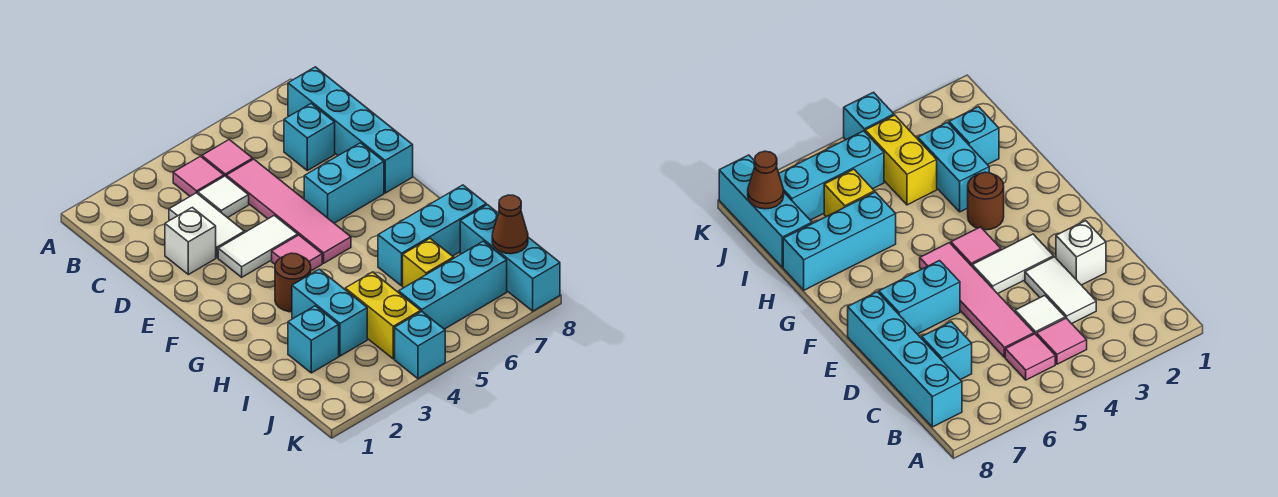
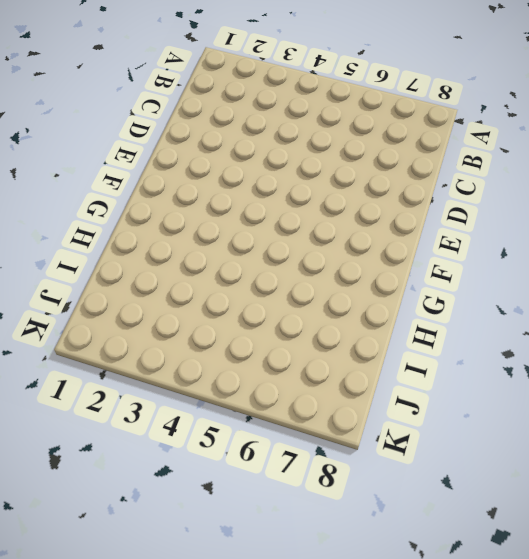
none -> pink tile B4 level 1
none -> pink tile B5 level 1
none -> cyan brick B8:E8 level 1

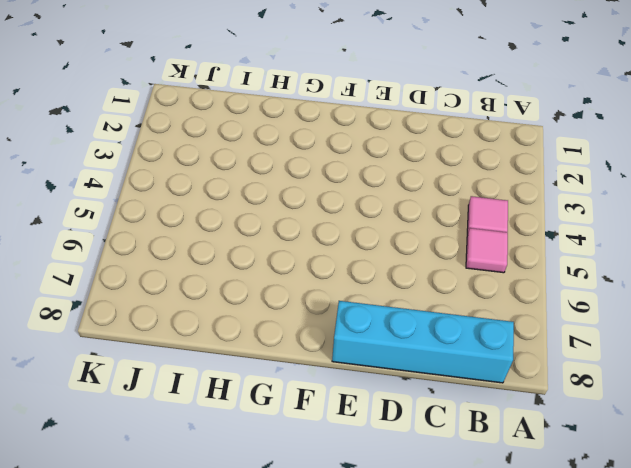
none -> white tile C3:D3 level 1
none -> white tile C4 level 1
none -> pink tile C5:F5 level 1

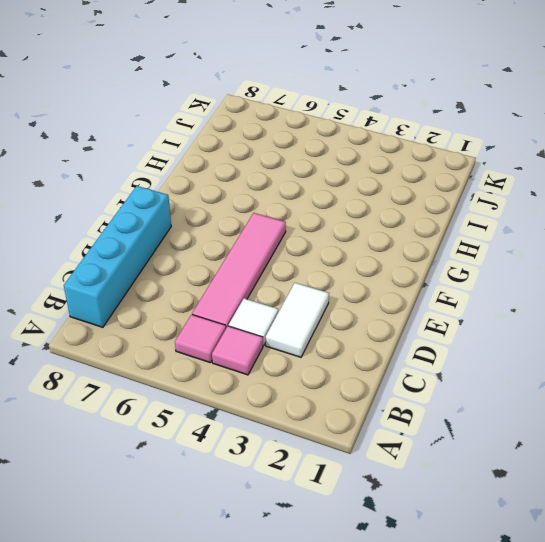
none -> cyan brick C7 level 1
none -> white brick D2 level 1
none -> white tile E3:E4 level 1

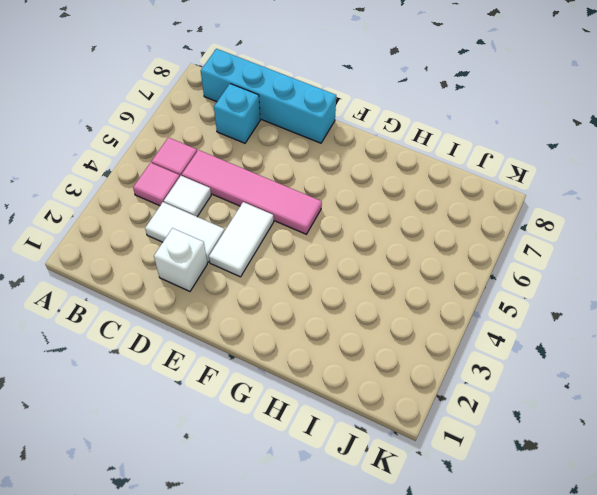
none -> cyan brick E6:E7 level 1
none -> pink tile F4 level 1
none -> brown round brick G3 level 1

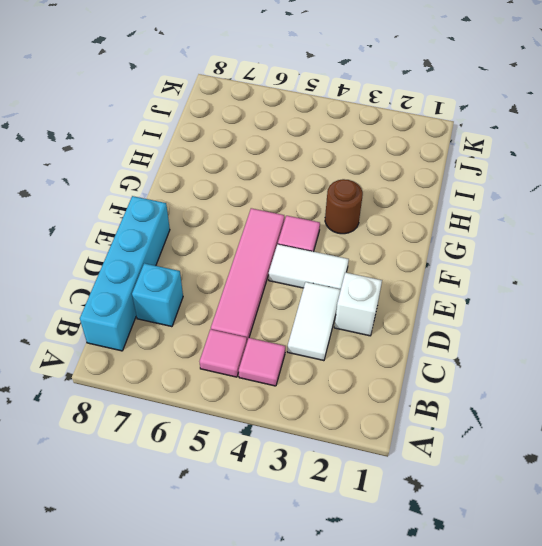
none -> white tile C4 level 1
none -> cyan brick E6:E7 level 1
none -> cyan brick H3:I3 level 1

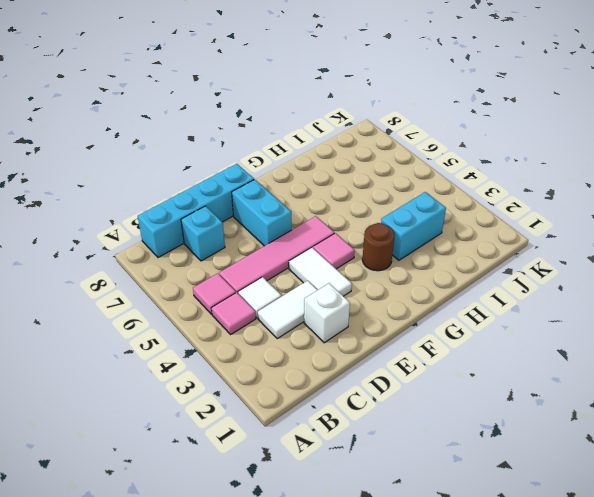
none -> cyan brick H6:H8 level 1
none -> cyan brick I2 level 1
none -> yellow brick I4:J4 level 1

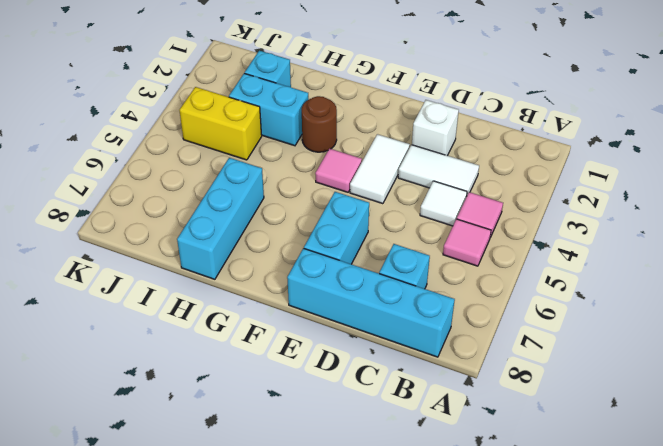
none -> pink tile C5:F5 level 1
none -> yellow brick I6 level 1
none -> cyan brick I8:K8 level 1

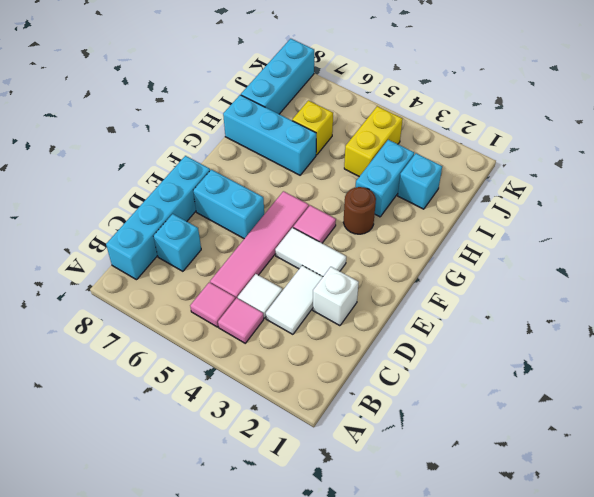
none -> cyan brick J5:J7 level 1
none -> cyan brick K4 level 1
none -> brown cone J8 level 2

